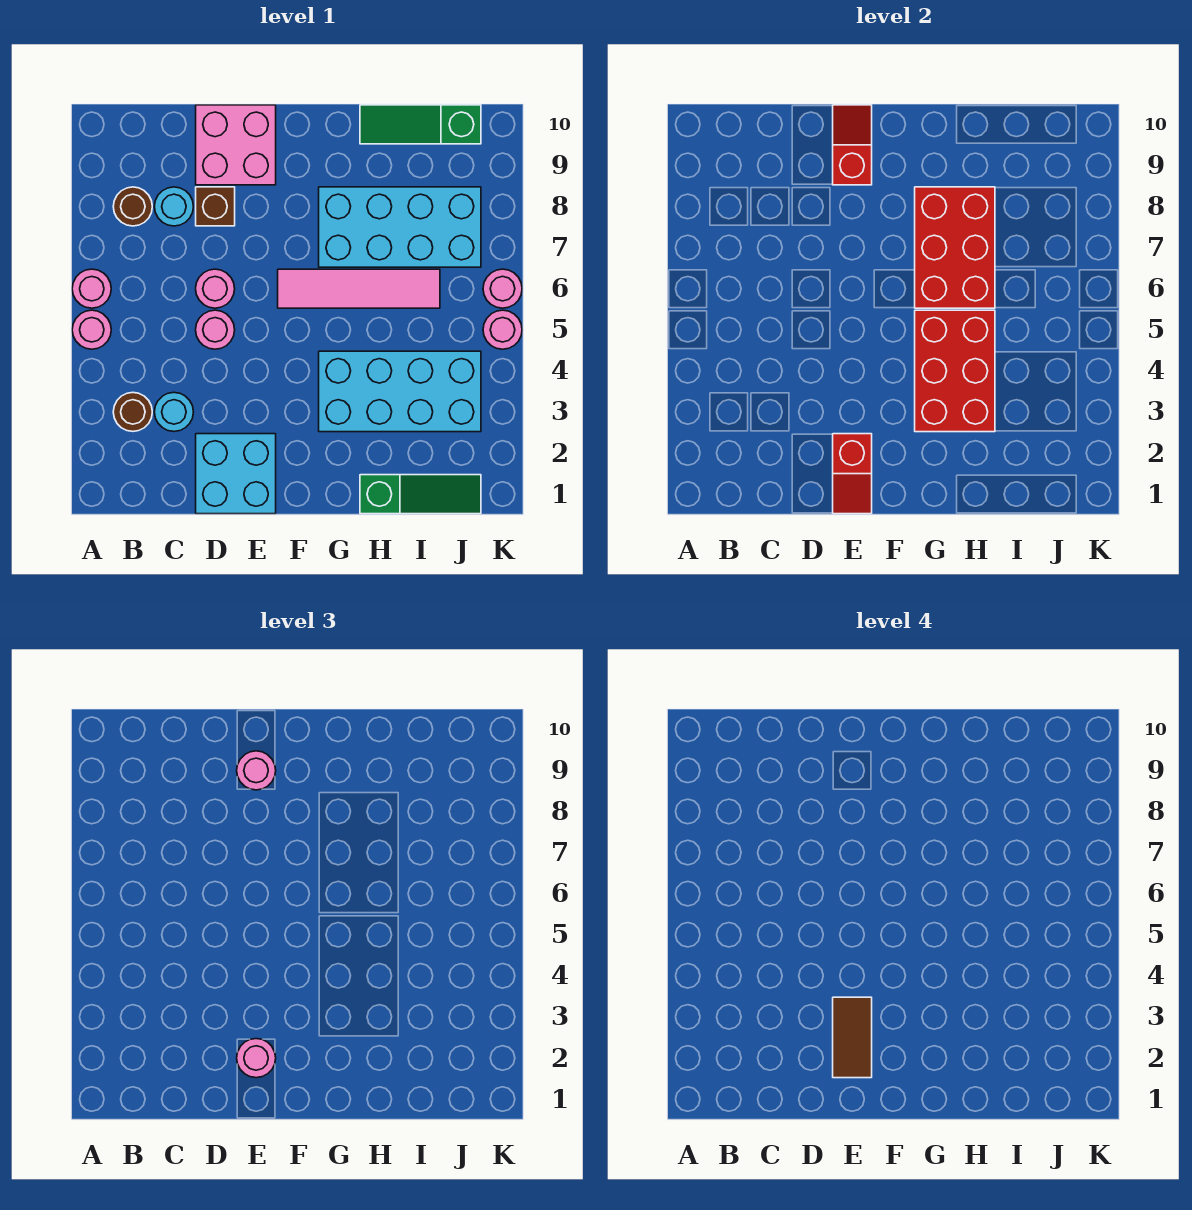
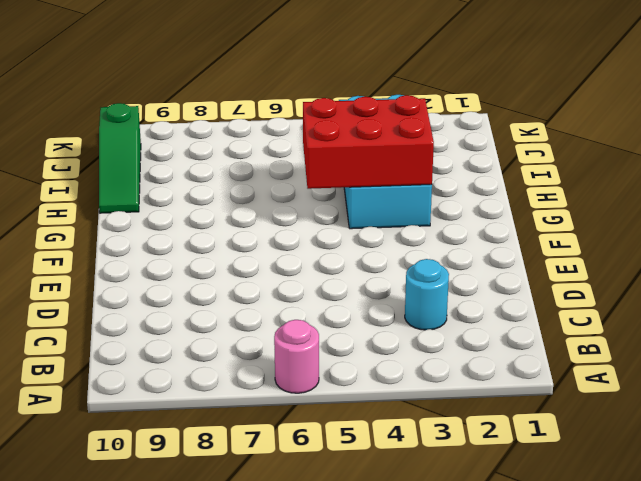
none -> pink round brick A5 level 1
none -> brown round brick B3 level 1
none -> brown round brick B8 level 1

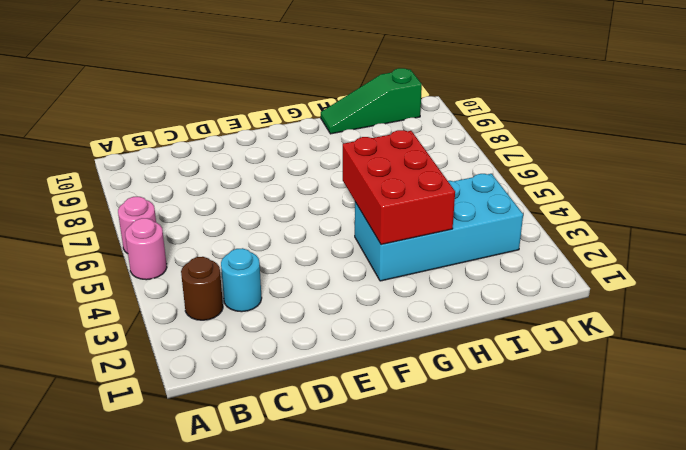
none -> brown round brick B8 level 1
none -> cyan round brick C8 level 1
none -> cyan brick D1:E2 level 1

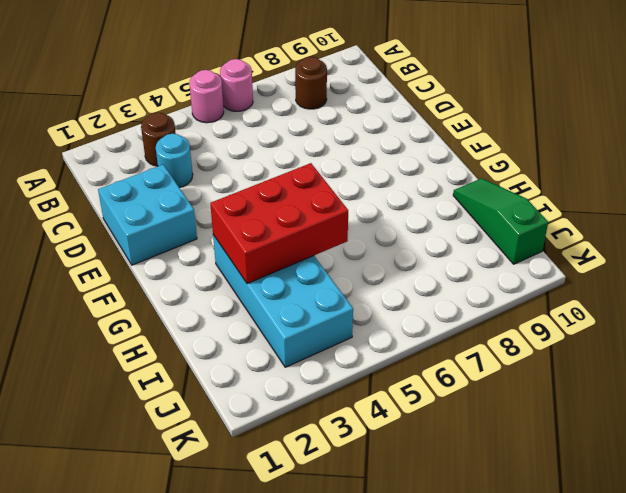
none -> cyan round brick C8 level 1
none -> pink round brick D5 level 1
none -> pink round brick D6 level 1

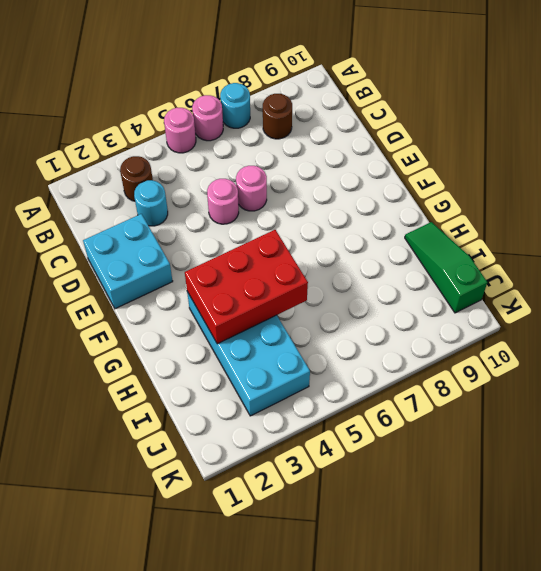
cyan round brick A7 level 1 -> cyan round brick C8 level 1
none -> brown brick D8 level 1
none -> pink brick D9:E10 level 1
none -> pink tile F6:I6 level 1

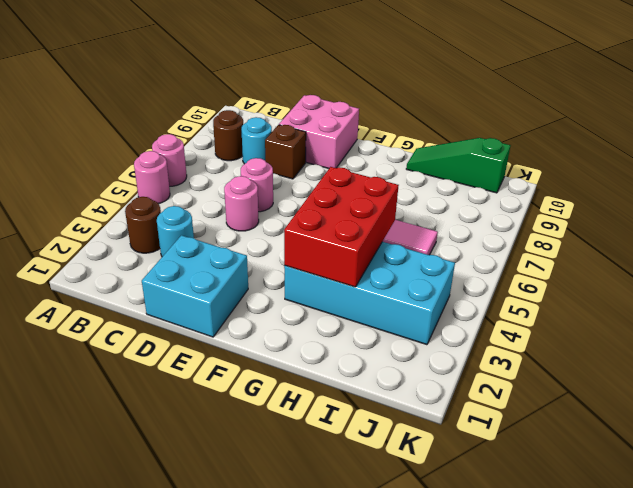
none -> cyan brick G7:J8 level 1
none -> green slope H1:J1 level 1 top H
none -> pink round brick K5 level 1

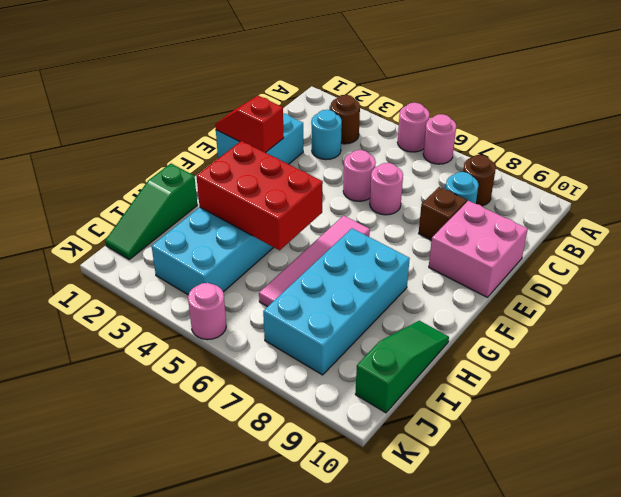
none -> pink round brick K6 level 1
none -> red slope E9:E10 level 2 top 9
none -> red brick G6:H8 level 2

